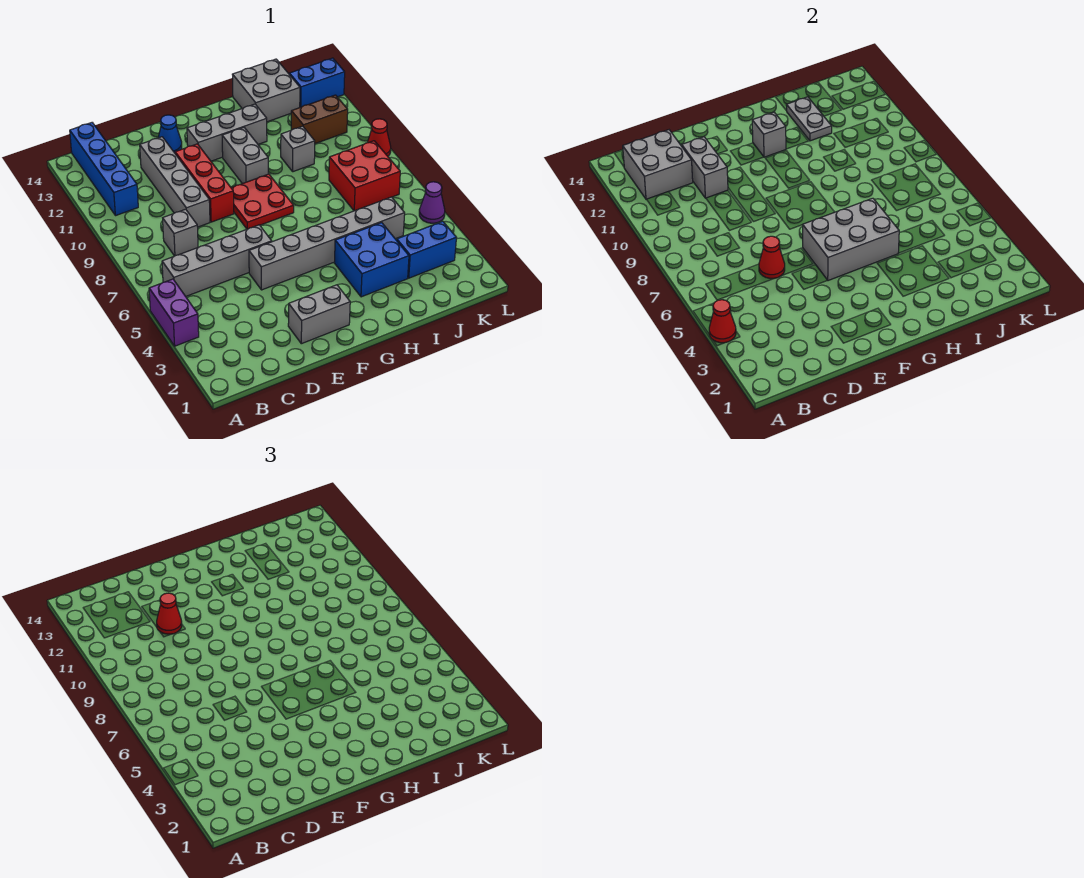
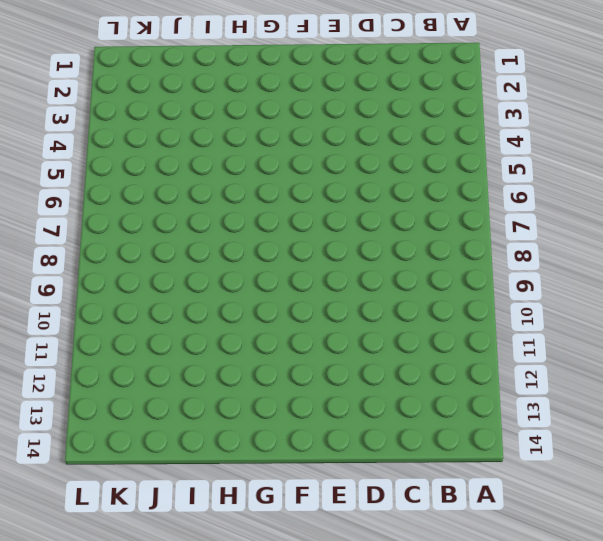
none -> purple brick A4:A5 level 1
none -> grey brick B6:E6 level 1
none -> blue brick B11:B14 level 1

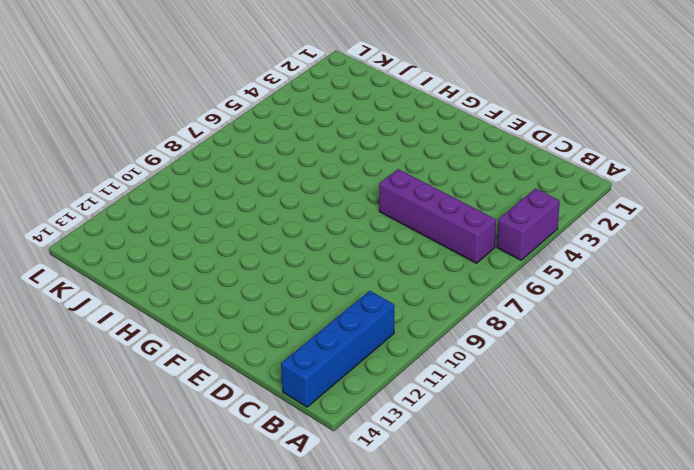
purple brick B6:E6 level 1 -> grey brick B6:E6 level 1
none -> grey brick C8 level 1
none -> grey brick D9:D12 level 1
none -> grey brick E2:F2 level 1

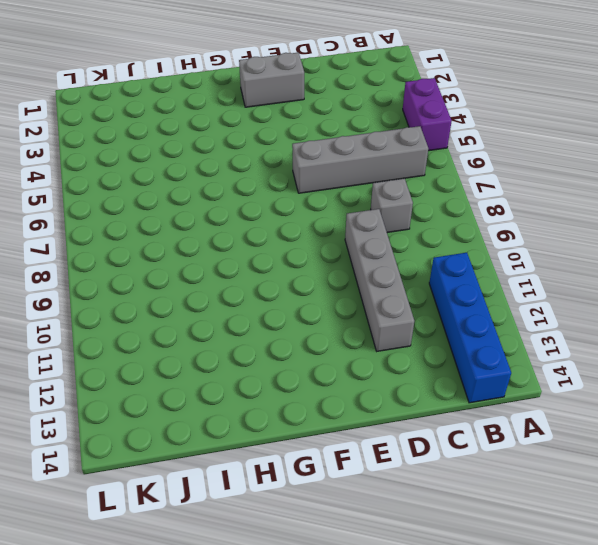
none -> grey brick E5:J5 level 1
none -> red brick E9:E11 level 1
none -> blue cone E13 level 1

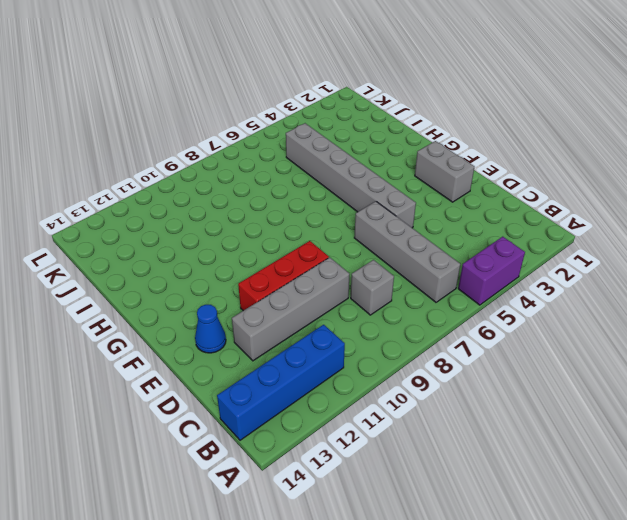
none -> red plate F8:G9 level 1
none -> grey brick F12:H12 level 1
none -> grey brick G10:G11 level 1

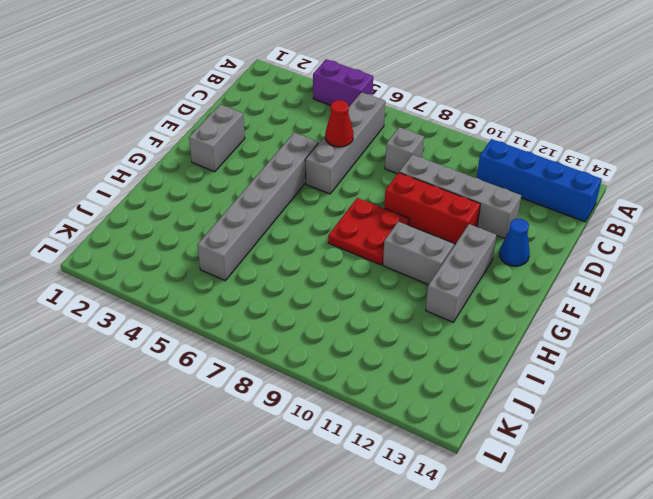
none -> blue brick H3:I4 level 1
none -> grey brick I10 level 1
none -> grey brick I13:J14 level 1

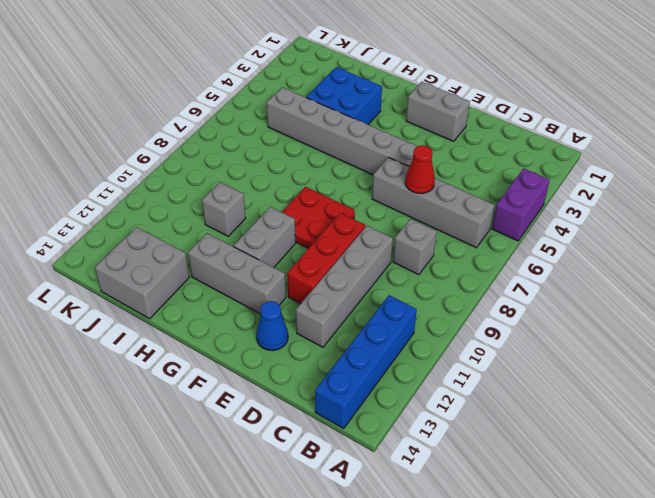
none -> blue brick J3:K3 level 1
none -> red brick J7:K8 level 1
none -> brown brick J11:K11 level 1

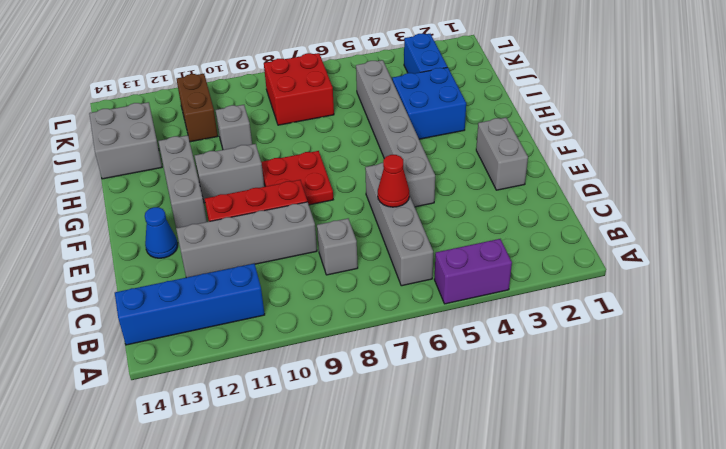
none -> blue brick K13:L13 level 1
none -> purple cone L5 level 1
none -> red cone L9 level 1

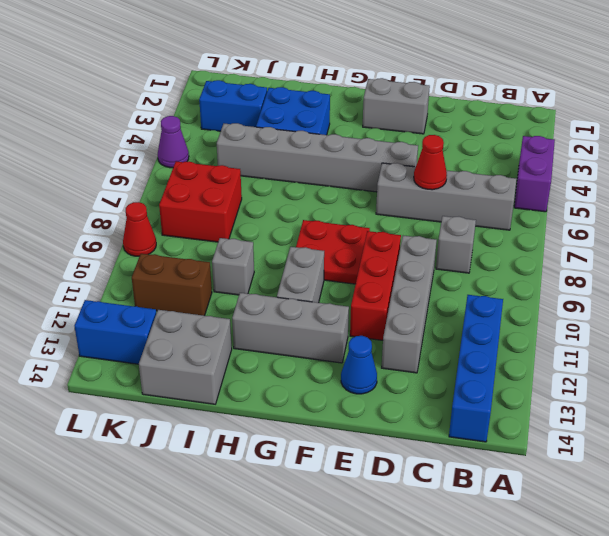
none -> red cone A4 level 2
none -> grey brick B12:C13 level 2
none -> grey brick D11:D12 level 2

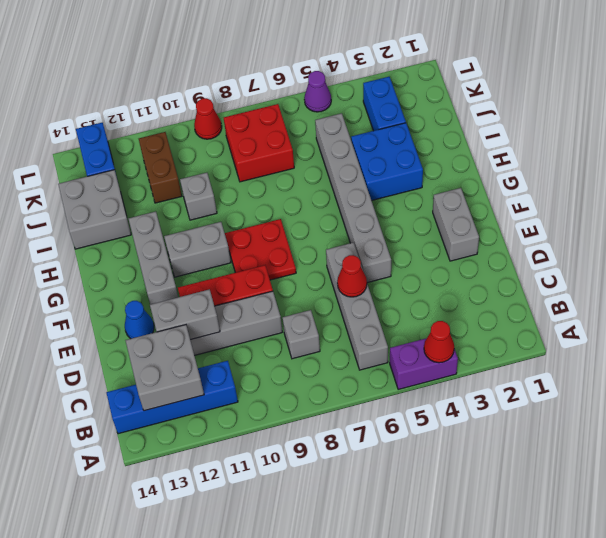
none -> grey brick F5:H6 level 2
none -> grey brick G12 level 2
none -> grey plate I12:I13 level 2

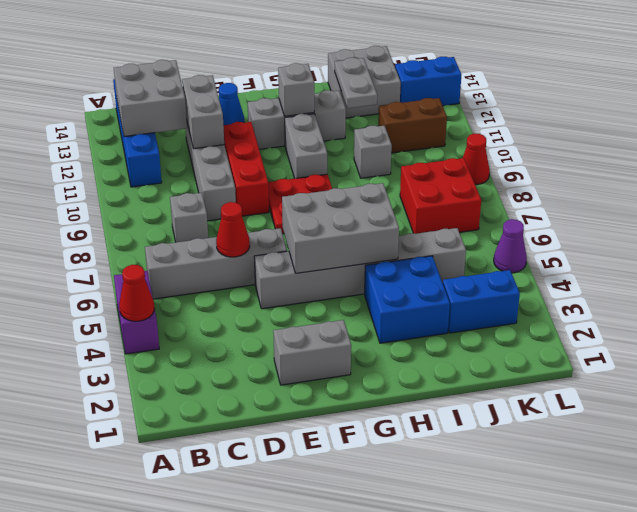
none -> red cone D11 level 3

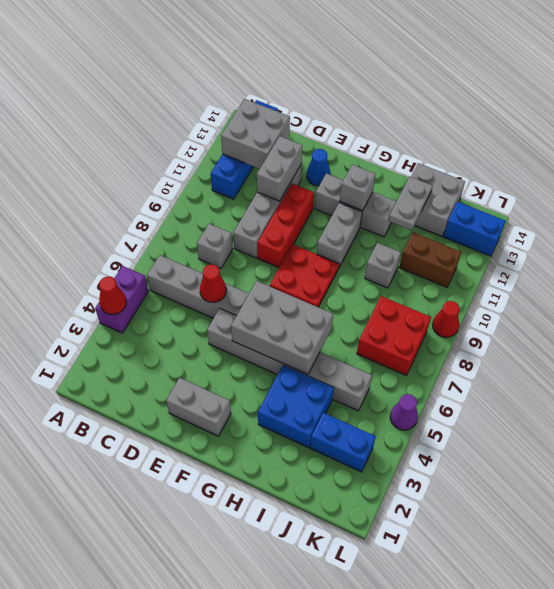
none -> red cone D11 level 3

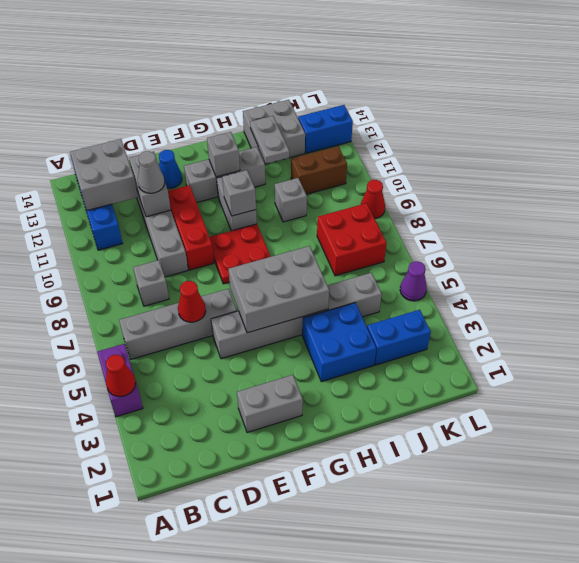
grey cone D11 level 3 -> red cone D11 level 3
grey brick G10 level 2 -> none

